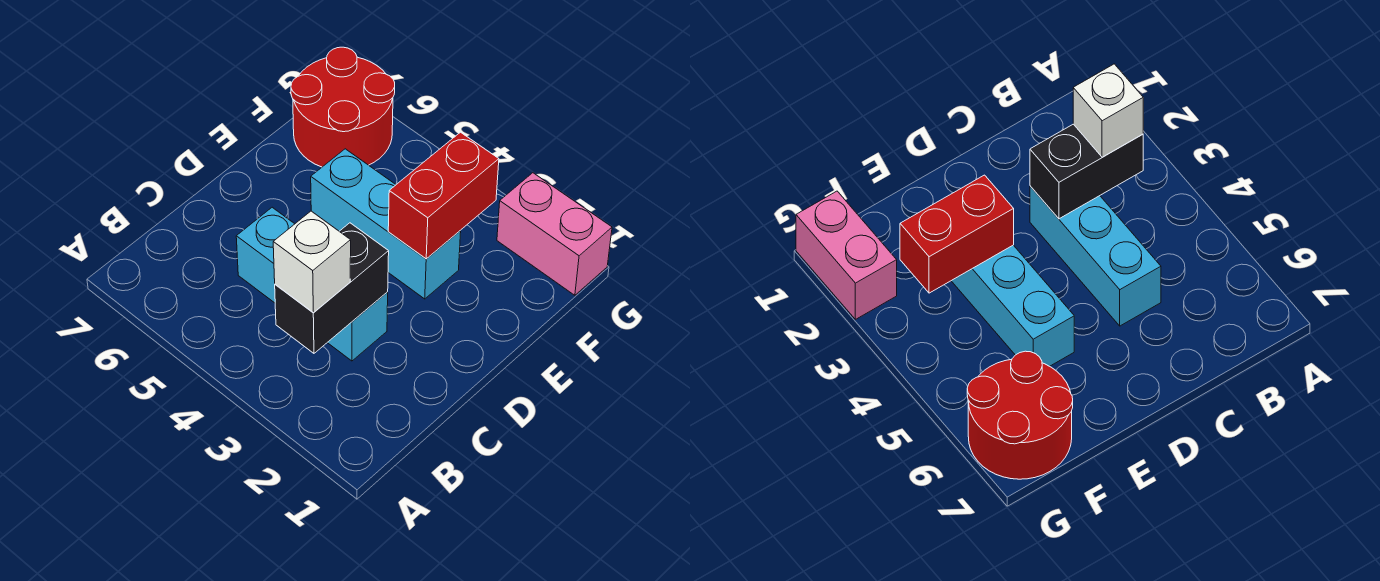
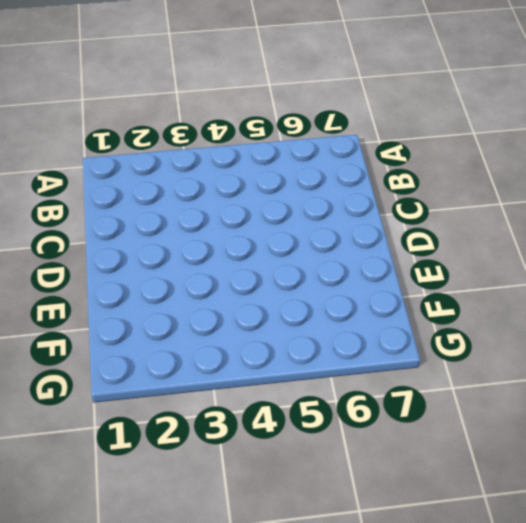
none -> cyan brick C3:C5 level 1
none -> cyan brick E3:E5 level 1

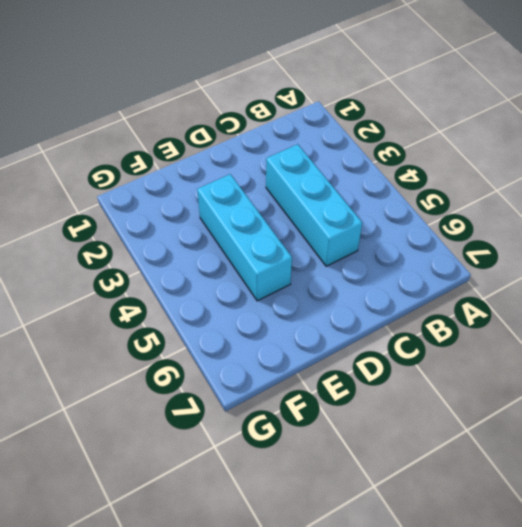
none -> red round brick F6:G7 level 1
none -> pink brick G1:G2 level 1

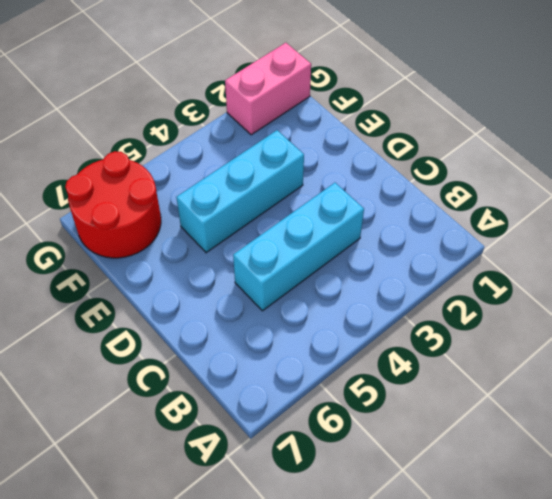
none -> black brick B3:C3 level 2
none -> red brick E3:F3 level 2

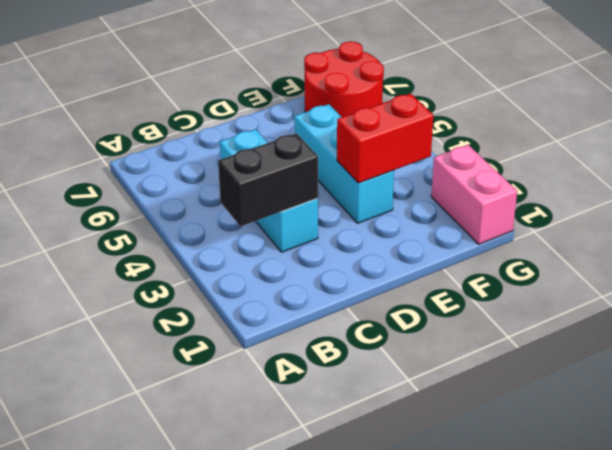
none -> white brick B3 level 3

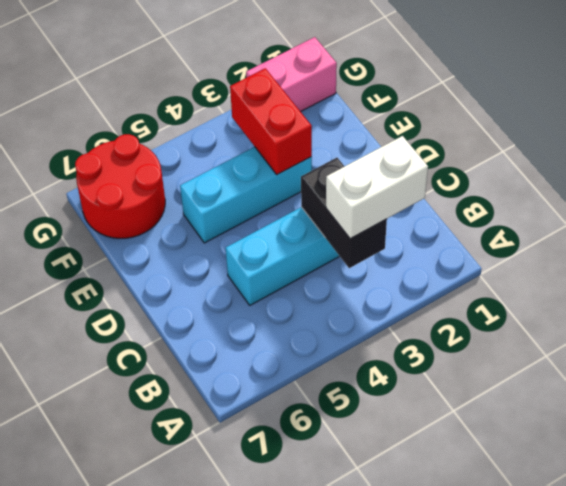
white brick B2:B3 level 3 -> white brick B3 level 3

